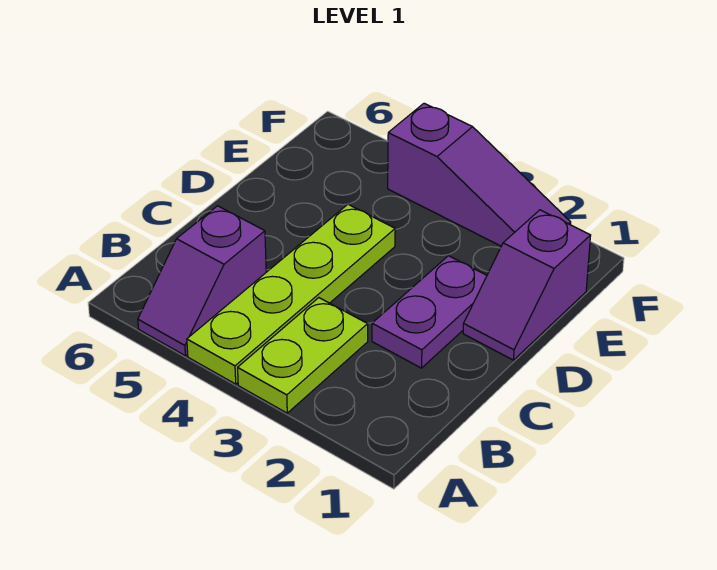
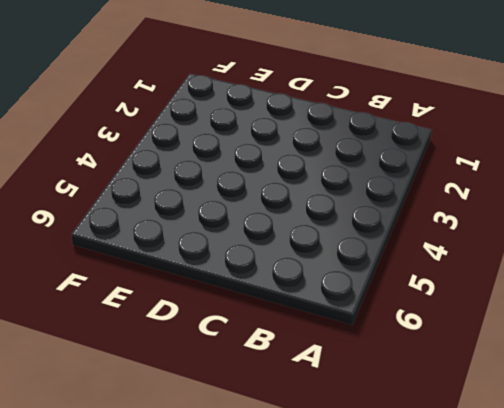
none -> lime plate A3:B3 level 1
none -> lime plate A4:D4 level 1

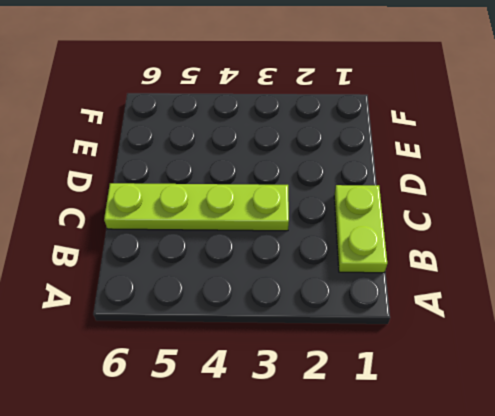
lime plate B1:C1 level 1 -> lime plate A3:B3 level 1
lime plate C3:C6 level 1 -> lime plate A4:D4 level 1
none -> purple slope A5:B5 level 1 top B
none -> purple plate C2:D2 level 1

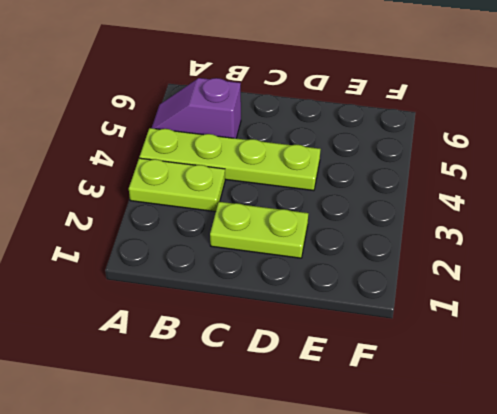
lime plate C2:D2 level 1 -> purple plate C2:D2 level 1
none -> purple slope D1:E1 level 1 top E
none -> purple slope F2:F4 level 1 top 4

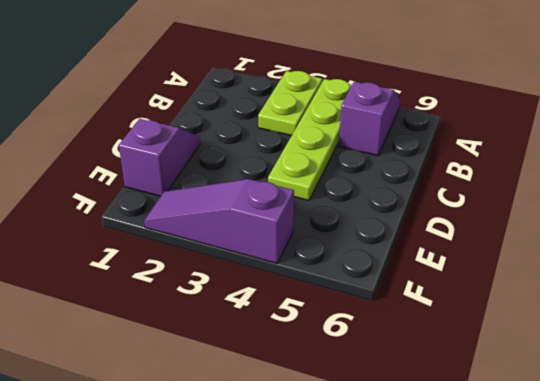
none -> purple plate C2:D2 level 1

